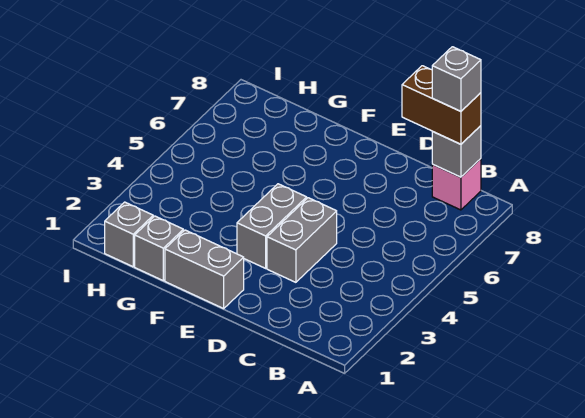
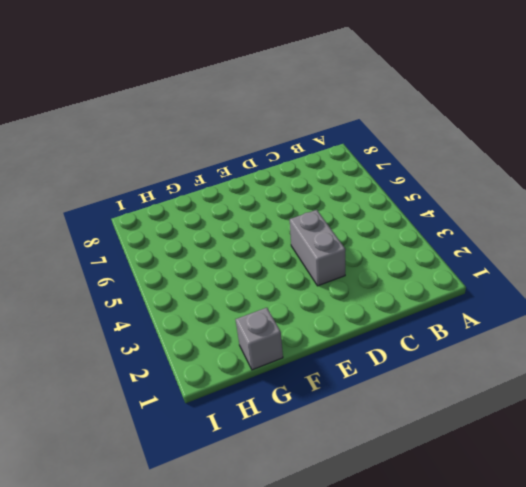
none -> pink brick B8 level 1
none -> grey brick E1:F1 level 1

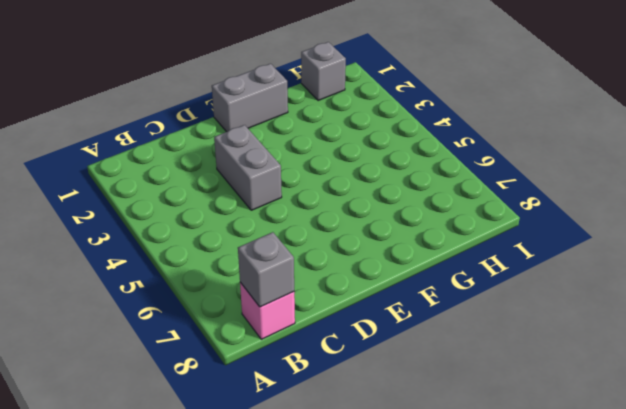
none -> grey brick E3:E4 level 1
none -> grey brick G1 level 1

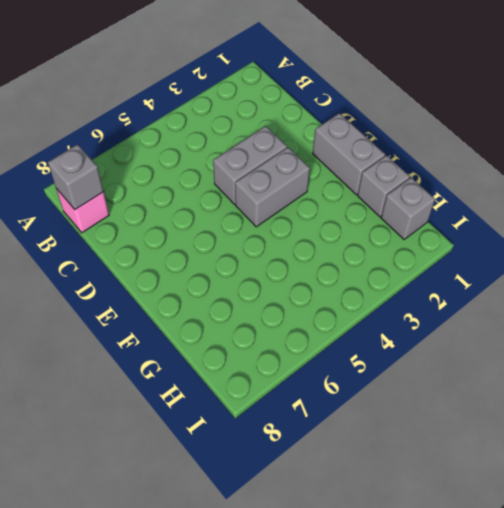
none -> brown brick B8:C8 level 3
none -> grey brick B8 level 4

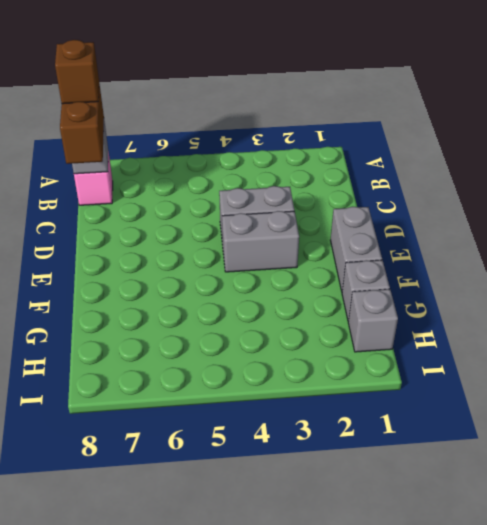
brown brick B8 level 4 -> grey brick B8 level 4

